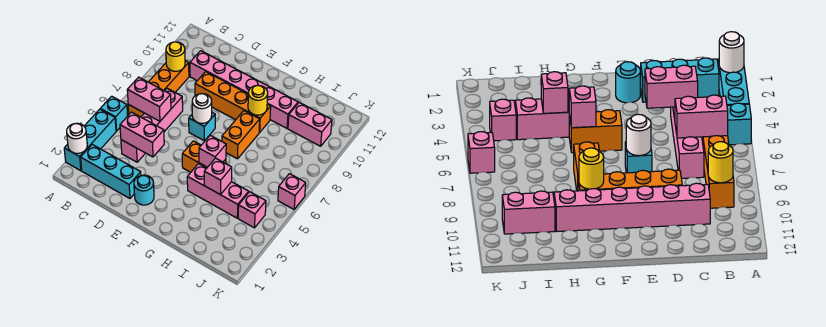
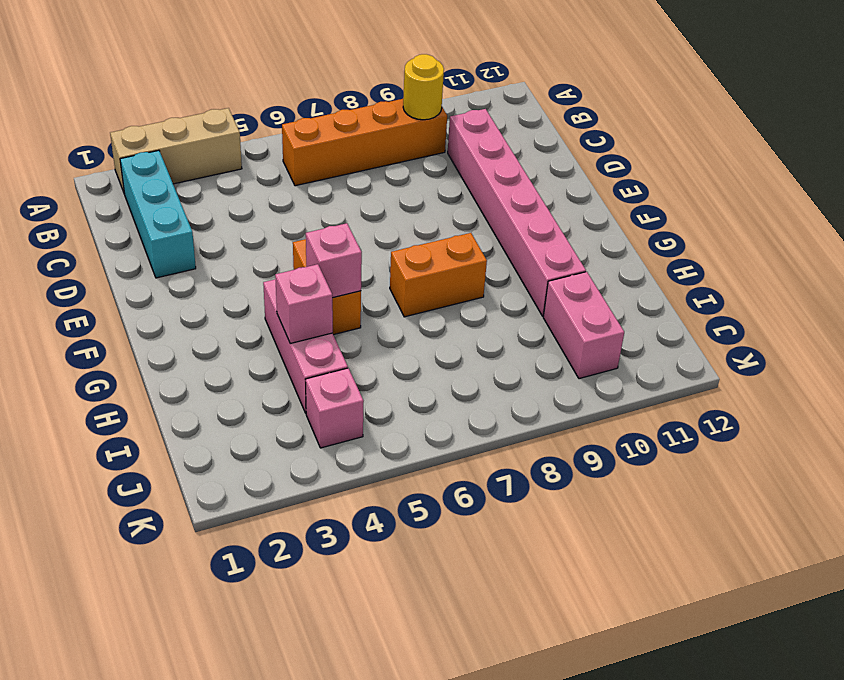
tan brick A2:A4 level 1 -> cyan brick A2:A4 level 1
none -> cyan brick A5 level 1
none -> pink brick C4:C7 level 1
none -> orange brick D9:G9 level 1

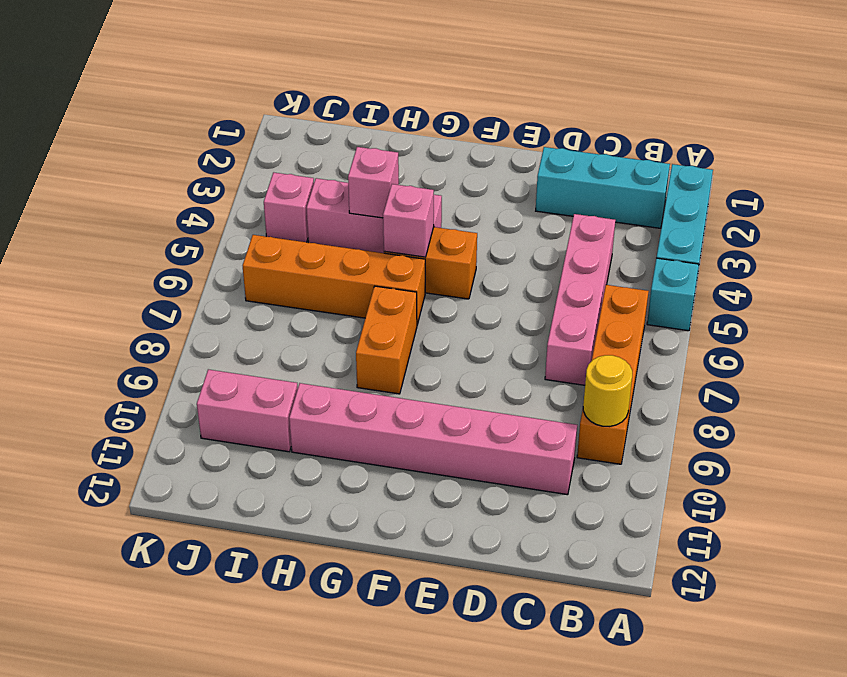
orange brick G6:J6 level 1 -> orange brick D9:G9 level 1
none -> cyan round brick E2 level 1
none -> cyan brick E7 level 1
none -> pink brick K6 level 1

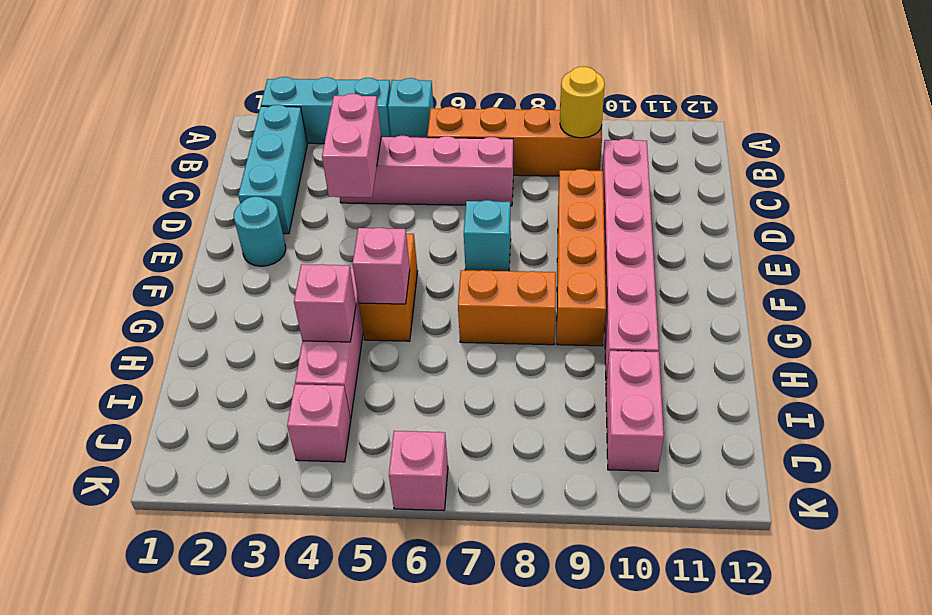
none -> white round brick A2 level 2
none -> pink brick B6:C6 level 2
none -> white round brick E7 level 2

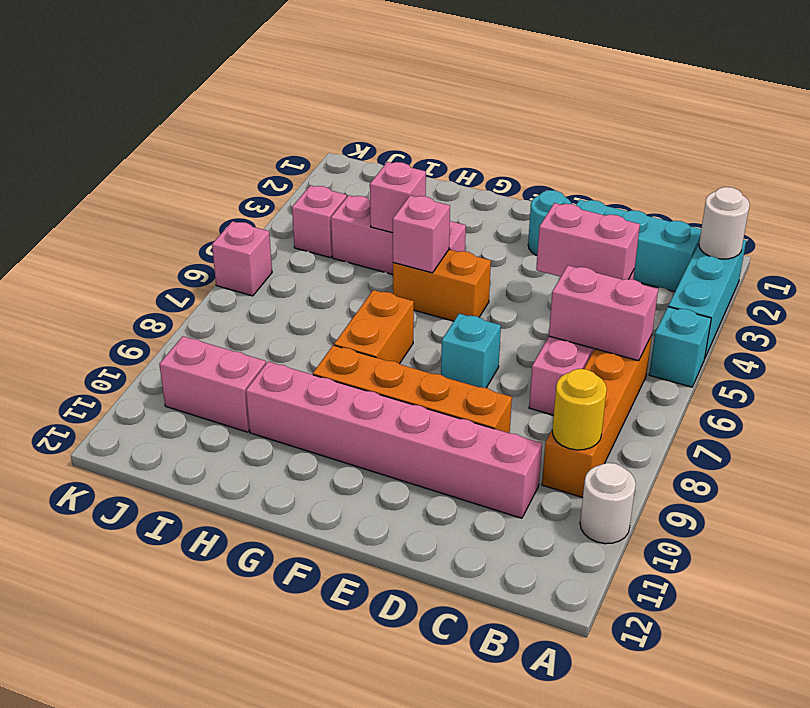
white round brick A10 level 1 -> white round brick E7 level 2
none -> yellow round brick G9 level 2

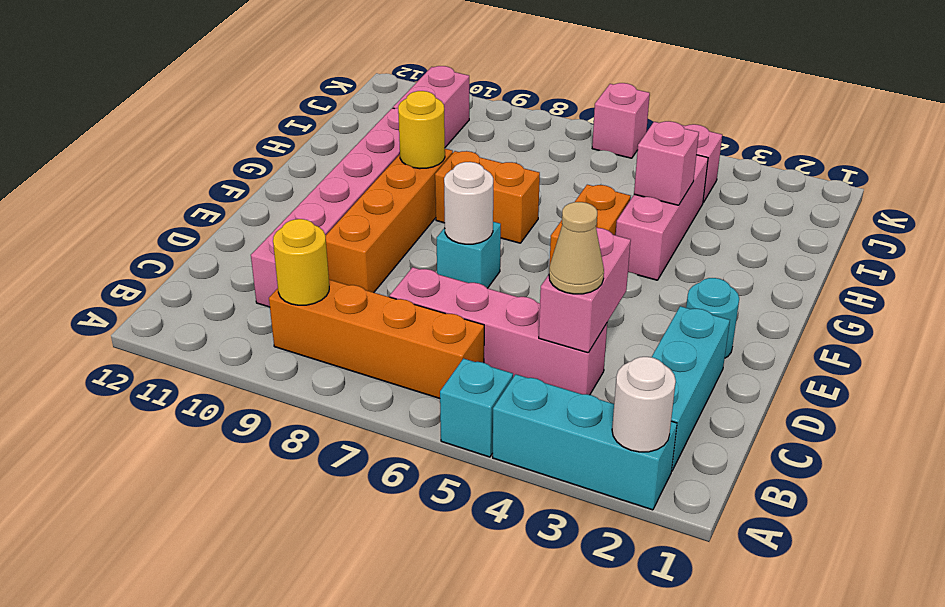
tan cone C4 level 3 -> none
none -> pink brick B6:C6 level 2
none -> pink brick G5 level 2

